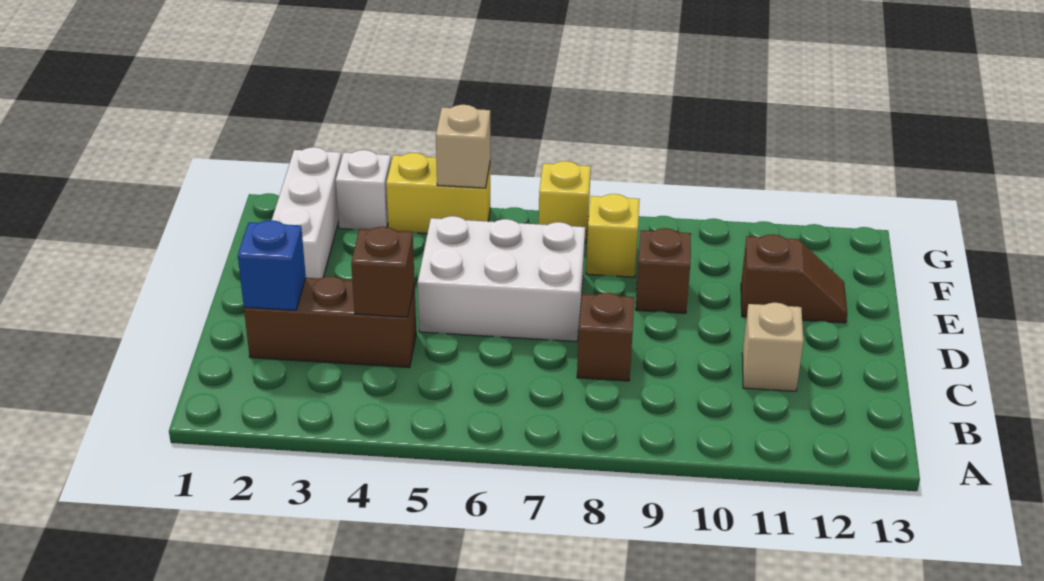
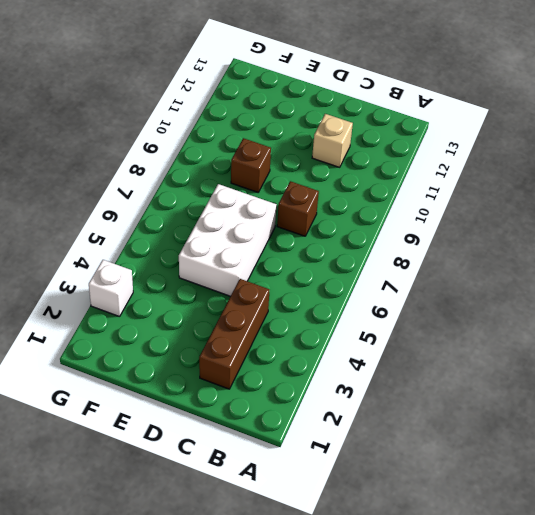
none -> white brick E2:G2 level 1
none -> brown slope E11:E12 level 1 top 11
none -> yellow brick F8 level 1

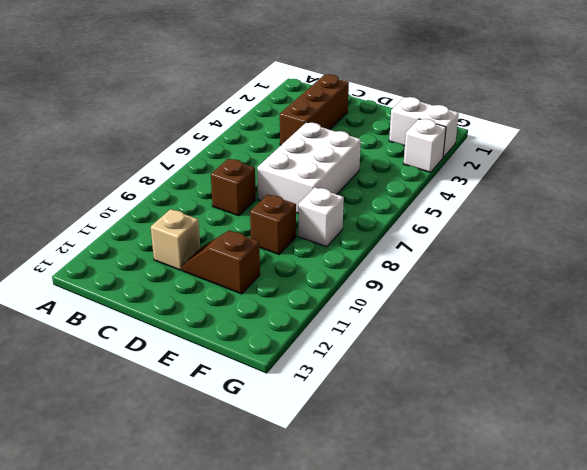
brown slope D11:E11 level 1 top E -> brown slope E11:E12 level 1 top 11
white brick F2:G2 level 1 -> white brick E2:G2 level 1
white brick F8 level 1 -> yellow brick F8 level 1
none -> yellow brick G4:G5 level 1
none -> yellow brick G7 level 1
none -> blue brick C2 level 2

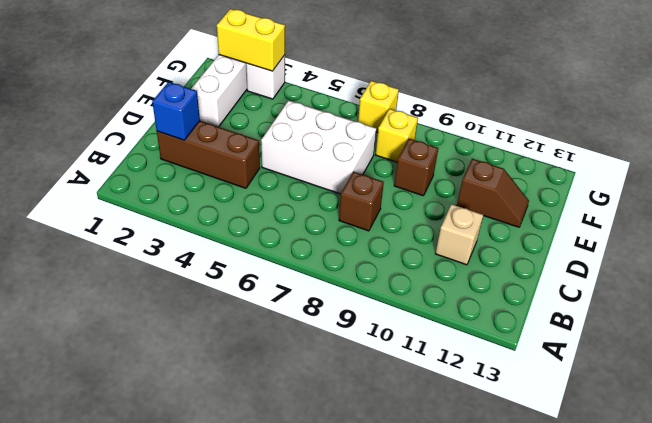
yellow brick G2:G3 level 2 -> yellow brick G4:G5 level 1
none -> brown brick C4 level 2
none -> tan brick G5 level 2

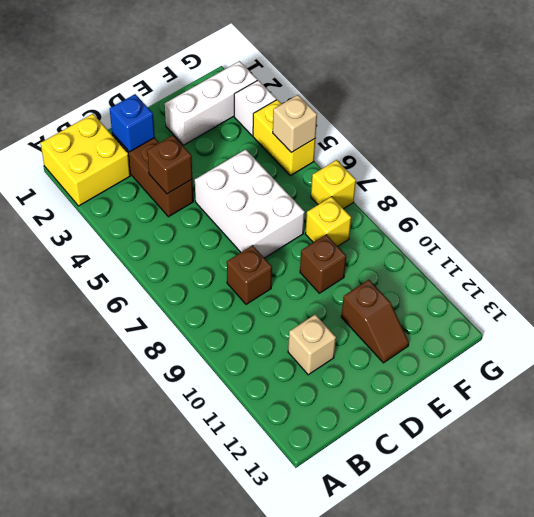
yellow brick A1:B2 level 1 -> none

